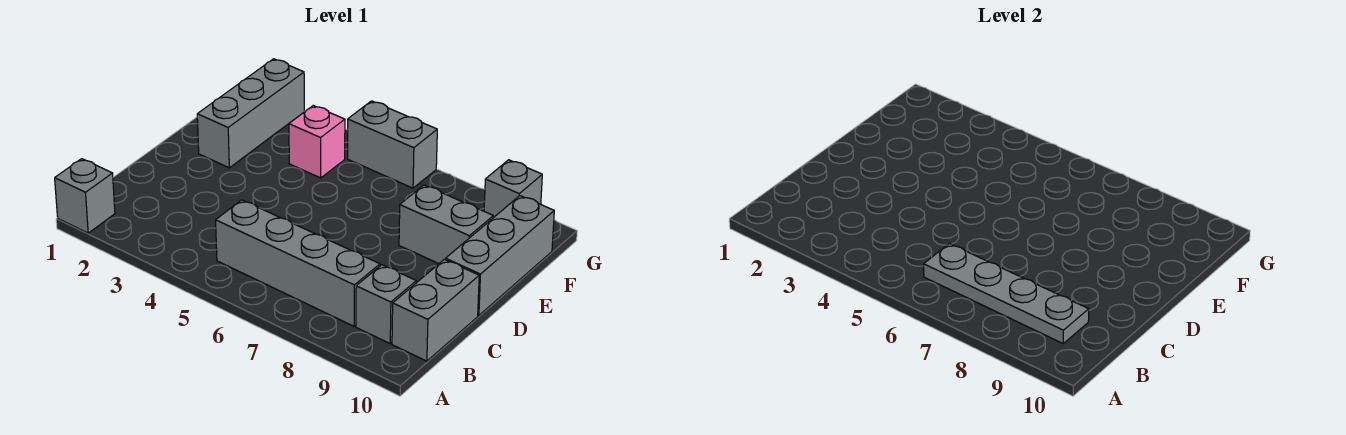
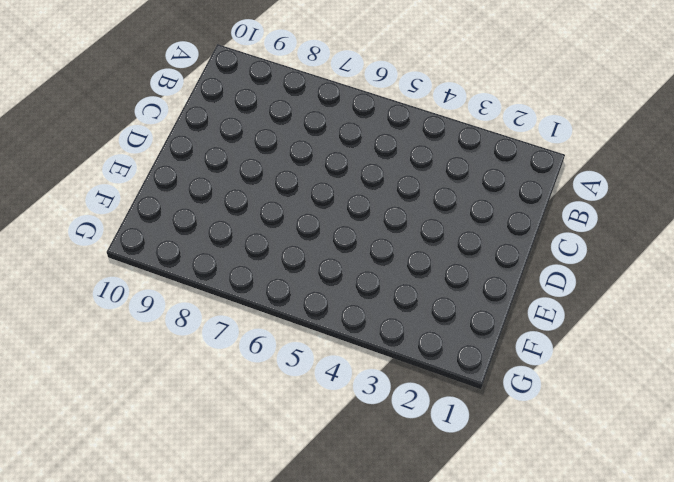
none -> grey brick A1 level 1
none -> grey brick B5:B8 level 1

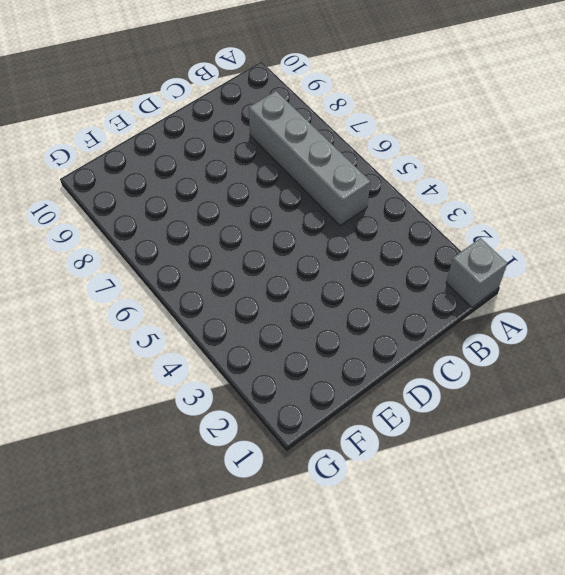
none -> grey brick B9 level 1
none -> grey brick B10:C10 level 1

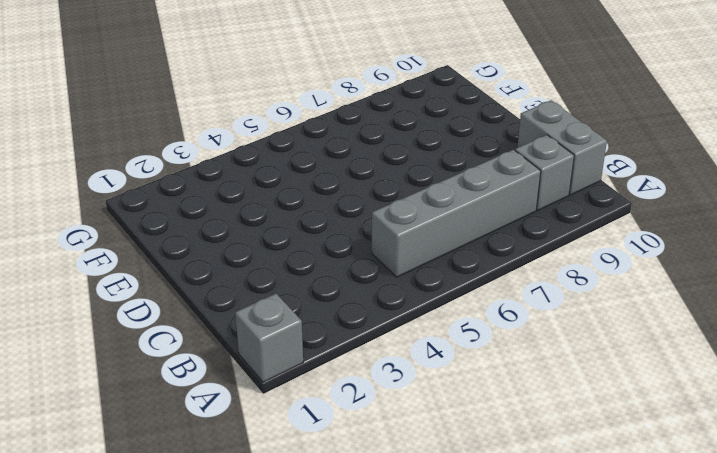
none -> grey brick D10:F10 level 1
none -> grey brick E2:G2 level 1

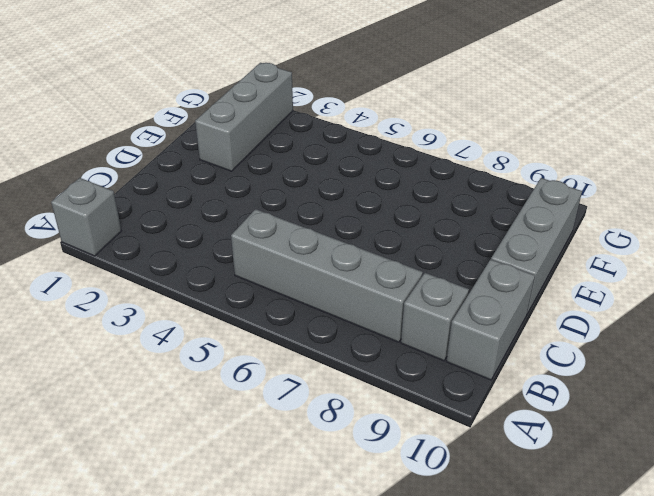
none -> grey brick E8:E9 level 1
none -> pink brick F4 level 1

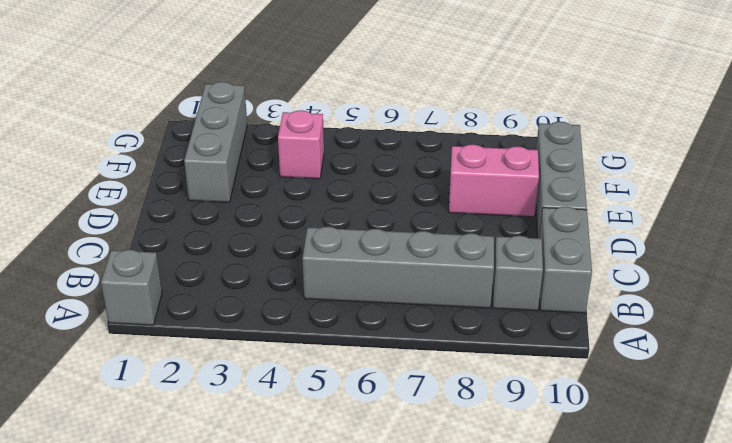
pink brick E8:E9 level 1 -> grey brick E8:E9 level 1
none -> grey brick G5:G6 level 1
none -> grey brick G9 level 1

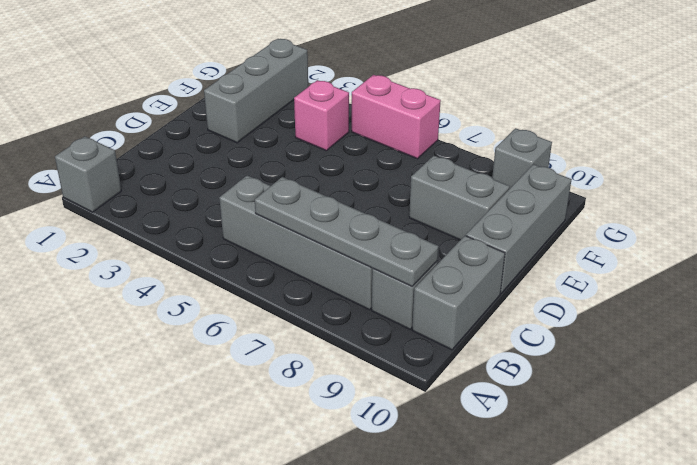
pink brick G5:G6 level 1 -> grey brick G5:G6 level 1

